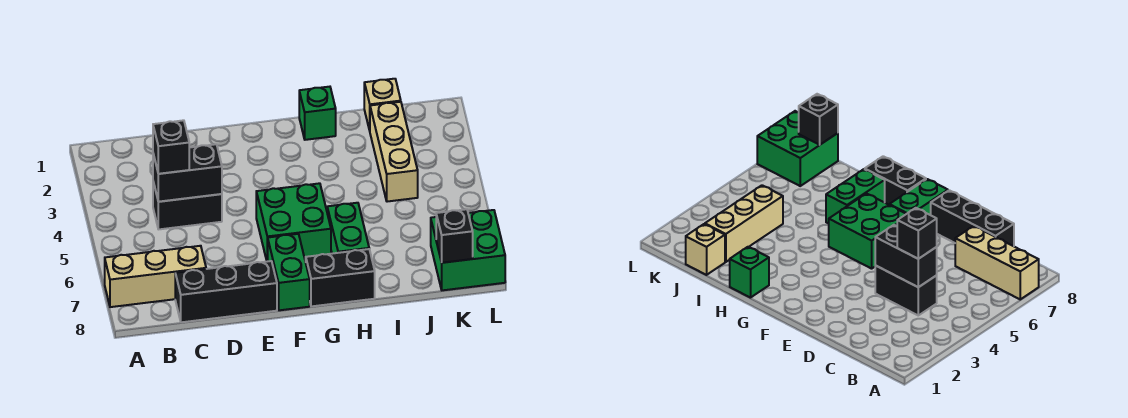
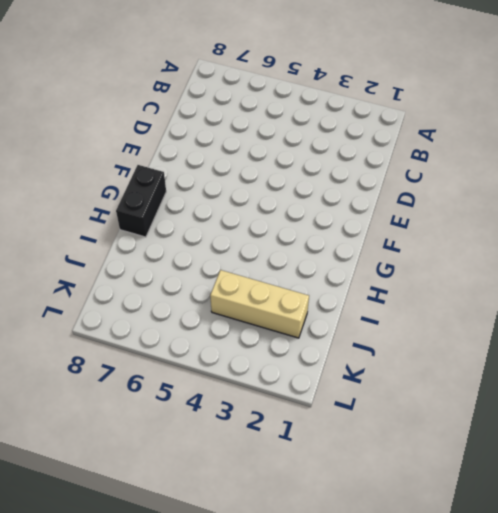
none -> tan brick A7:C7 level 1
none -> black brick C4:D4 level 1
none -> black brick C8:E8 level 1

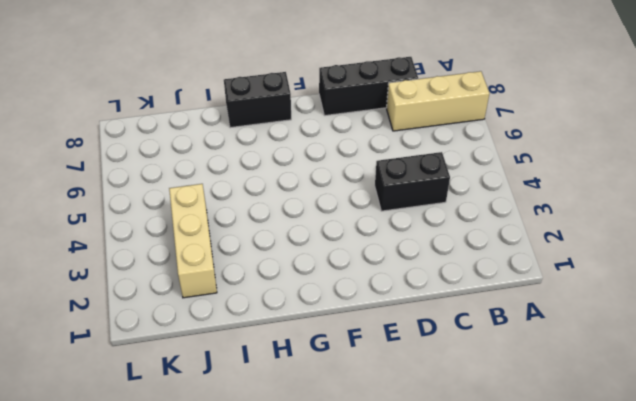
none -> green brick F5:G6 level 1
none -> green brick F7:F8 level 1
none -> green brick H1 level 1

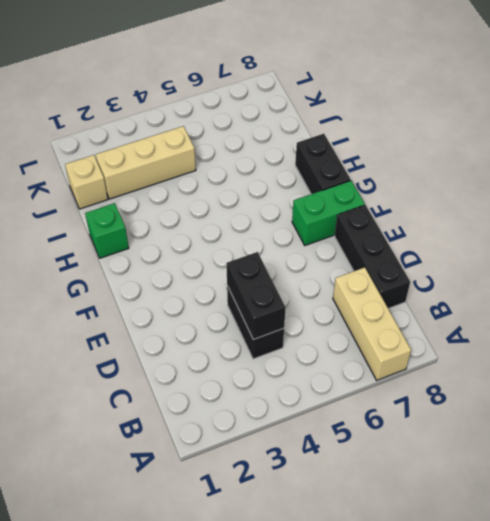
none -> green brick F5:G6 level 1
none -> green brick H6:H7 level 1
none -> green brick K7:L8 level 1

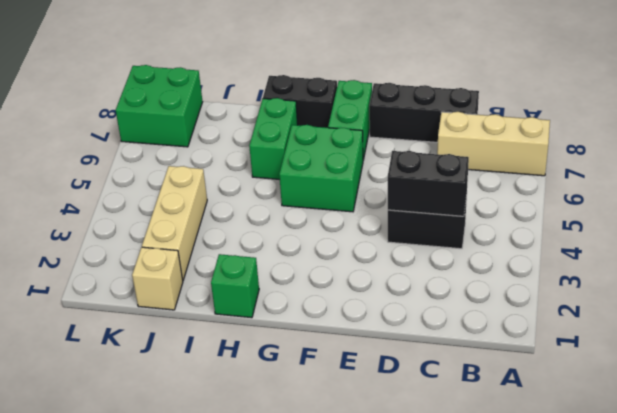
none -> black brick K8 level 2
none -> black brick C4 level 3

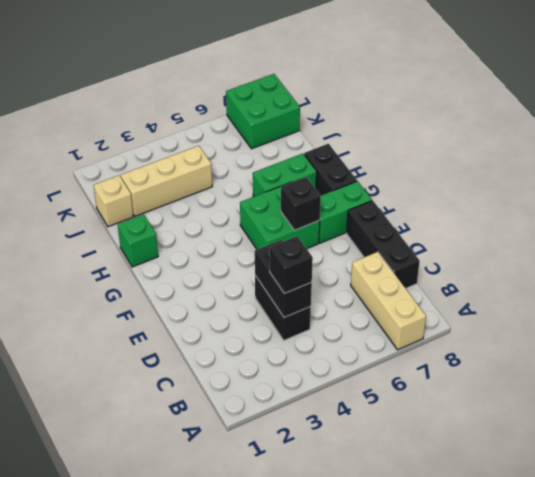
black brick F6 level 2 -> black brick K8 level 2

